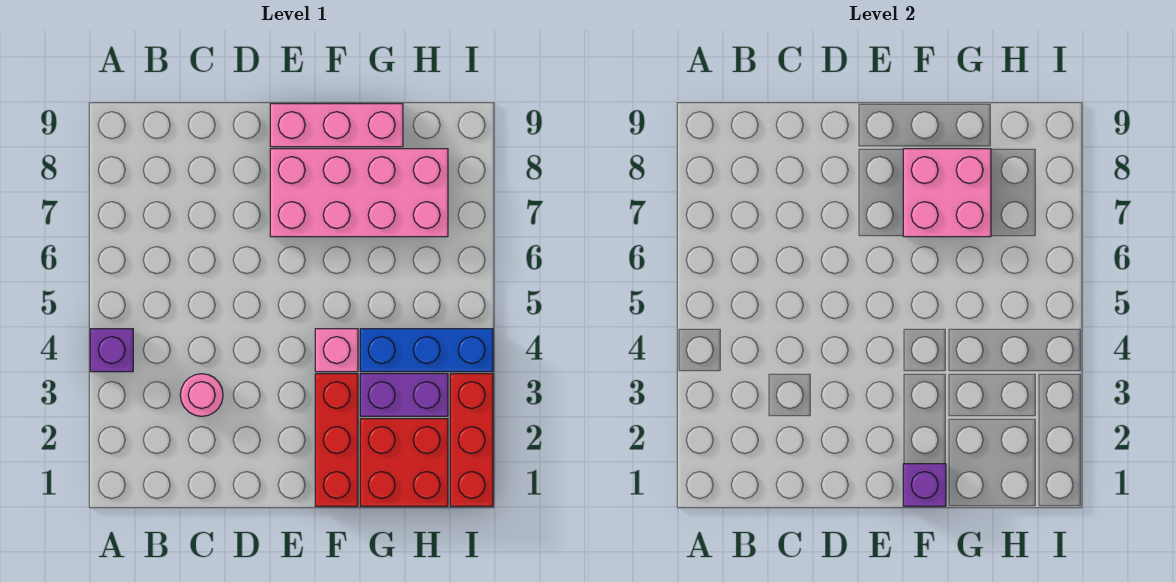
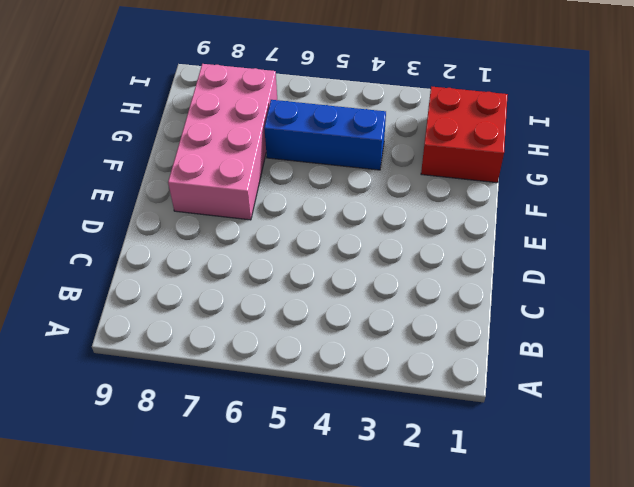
blue brick G4:G6 level 1 -> blue brick G4:I4 level 1
none -> purple brick A4 level 1
none -> pink round brick C3 level 1
none -> pink brick E9:G9 level 1

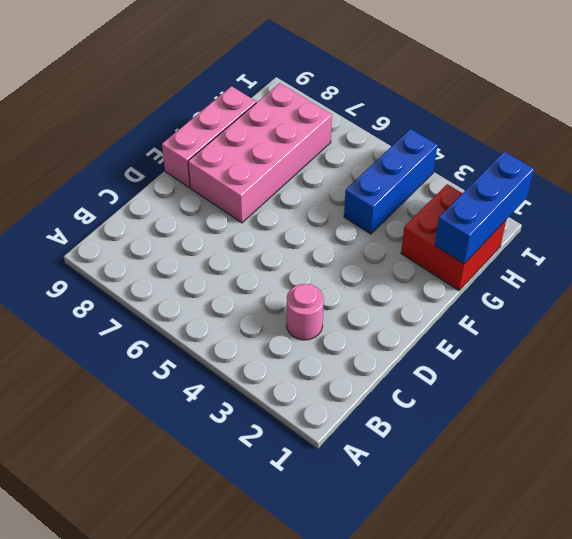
blue brick G1:I1 level 2 -> none
none -> purple brick A4 level 1
none -> red brick F1:F3 level 1
none -> pink brick F4 level 1

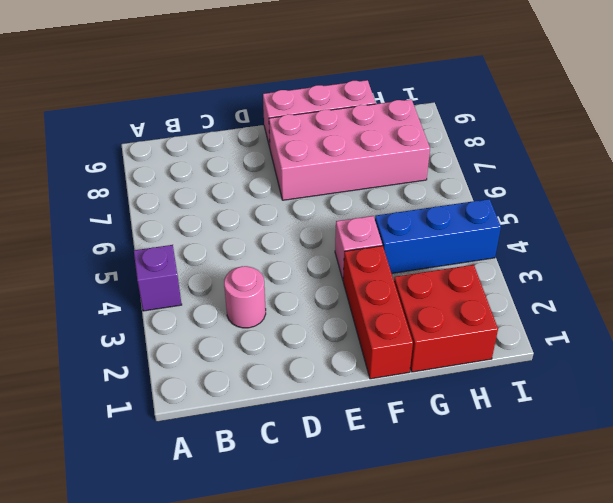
none -> purple brick G3:H3 level 1
none -> red brick I1:I3 level 1
none -> purple brick F1 level 2

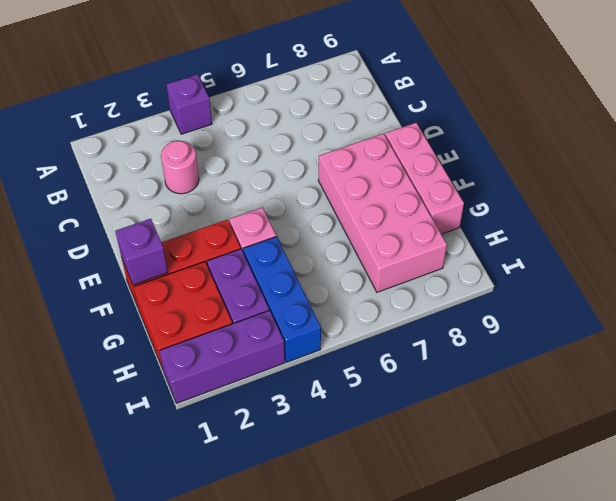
purple brick I1:I3 level 1 -> red brick I1:I3 level 1
none -> pink brick F7:G8 level 2

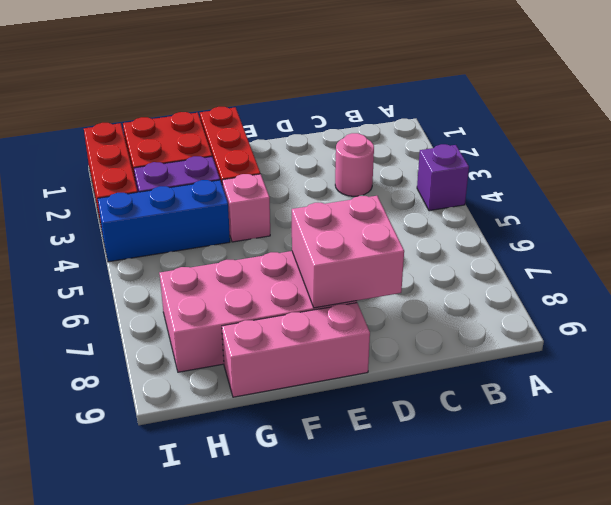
pink brick D7:E8 level 2 -> pink brick F7:G8 level 2
none -> purple brick F1 level 2

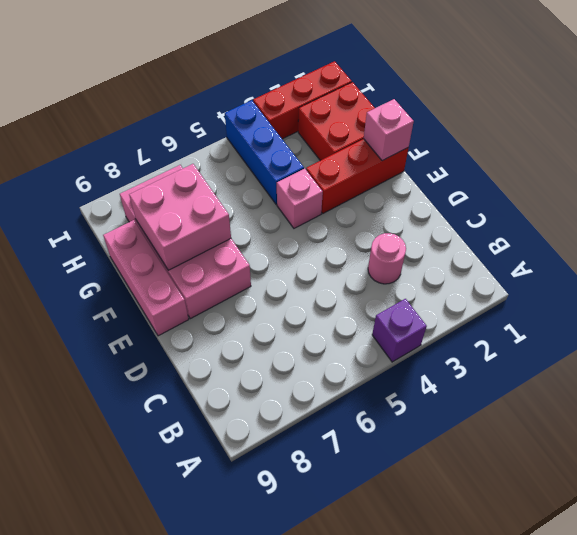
pink brick F1 level 2 -> purple brick F1 level 2
none -> purple brick G3:H3 level 1

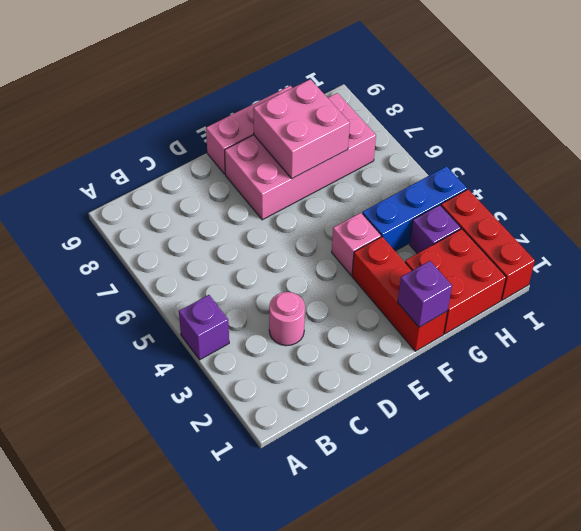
purple brick H3 level 1 -> purple brick G3:H3 level 1

